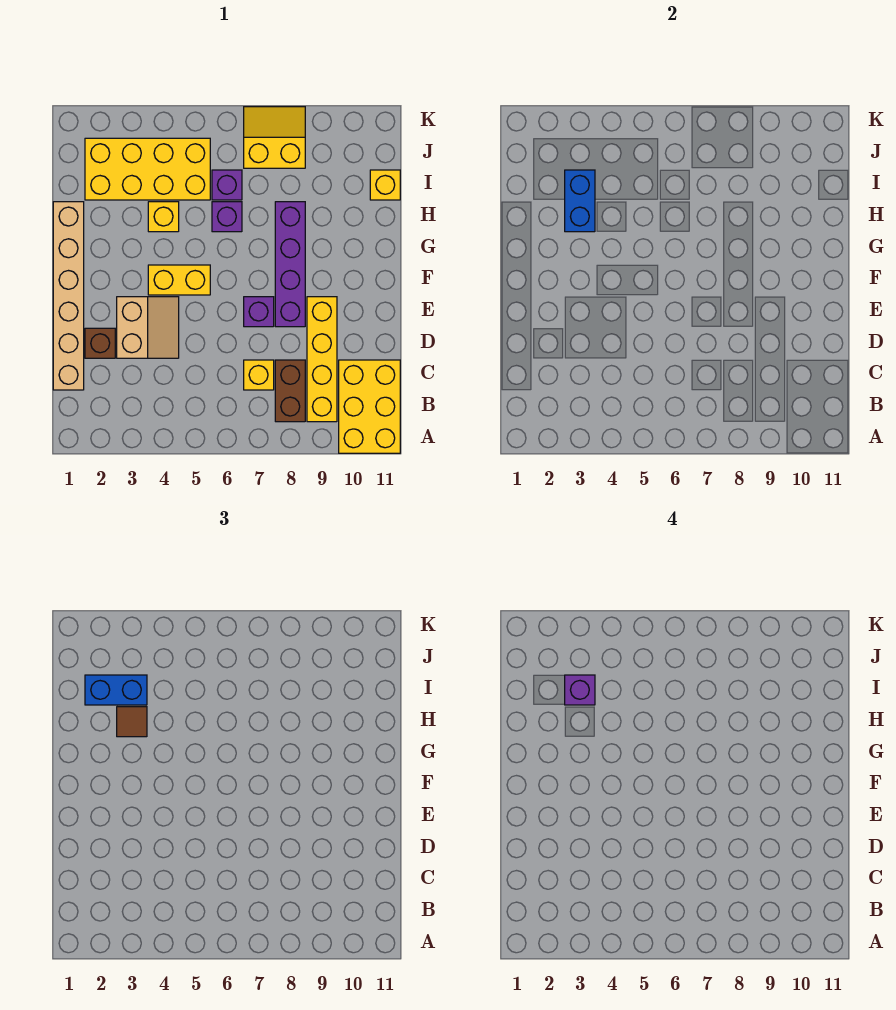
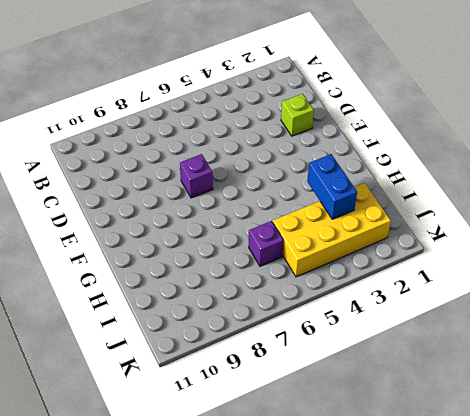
lime brick D2 level 1 -> brown brick D2 level 1
none -> yellow brick A10:C11 level 1
none -> brown brick B8:C8 level 1
none -> yellow brick B9:E9 level 1

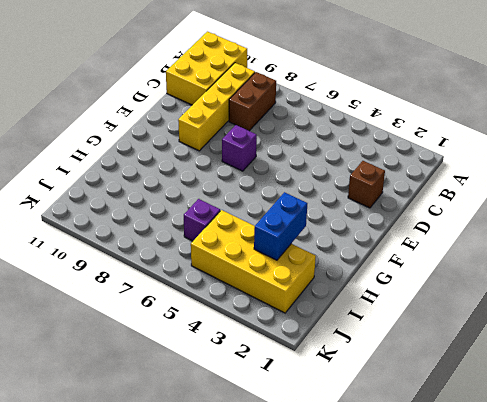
none -> tan brick C1:H1 level 1
none -> yellow brick C7 level 1
none -> tan slope D3:E4 level 1 top 3

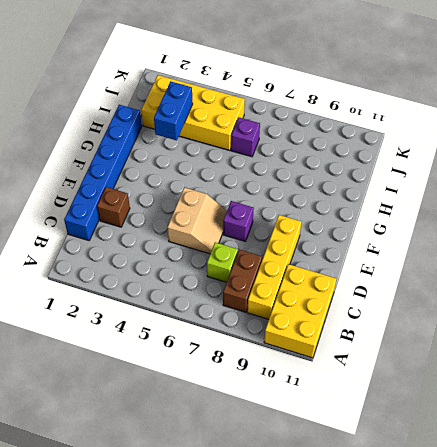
blue brick C1:H1 level 1 -> tan brick C1:H1 level 1
lime brick C7 level 1 -> yellow brick C7 level 1
tan slope D5:E6 level 1 top 5 -> tan slope D3:E4 level 1 top 3
none -> purple brick E8:H8 level 1
none -> yellow brick F4:F5 level 1
none -> yellow brick H4 level 1

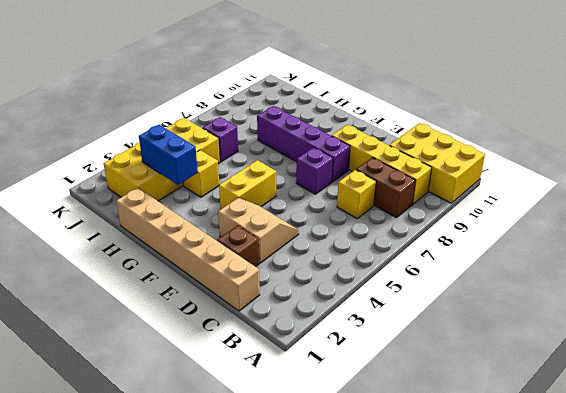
none -> purple brick H6 level 1
none -> yellow brick I11 level 1
none -> yellow slope J7:K8 level 1 top J

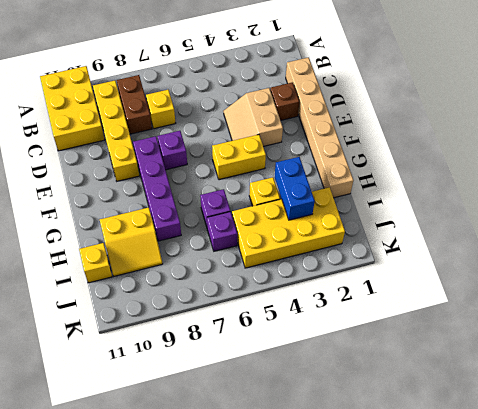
yellow slope H9:I10 level 1 top H -> yellow slope J7:K8 level 1 top J
none -> brown tile H3 level 3
none -> blue brick I2:I3 level 3
none -> purple brick I3 level 4

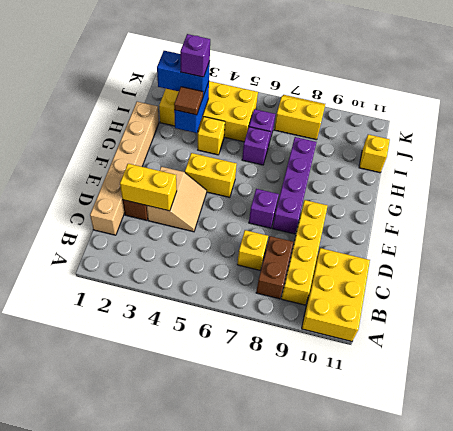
yellow brick D2:D3 level 2 -> none

